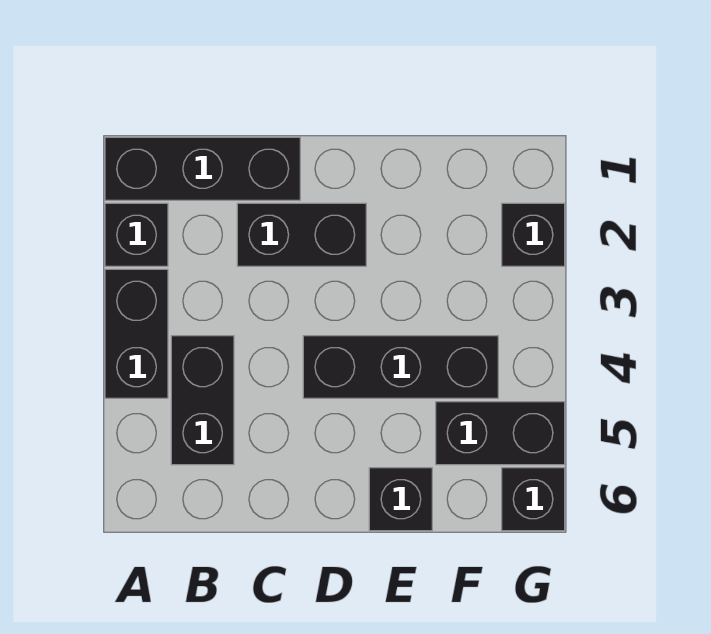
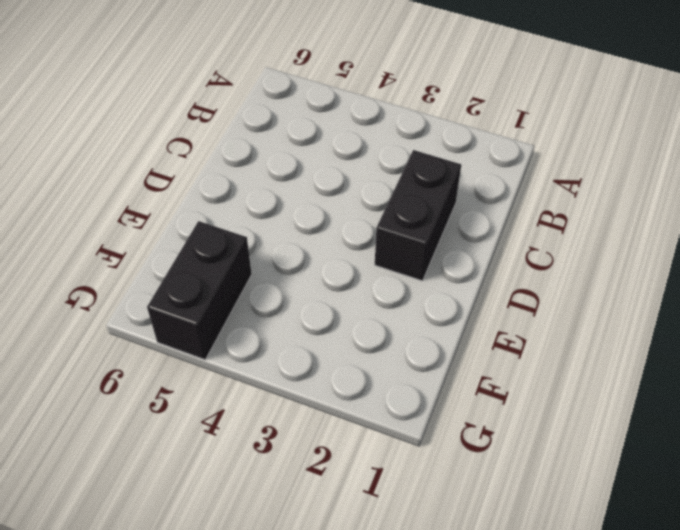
none -> black brick A1:C1 level 1
none -> black brick A2 level 1

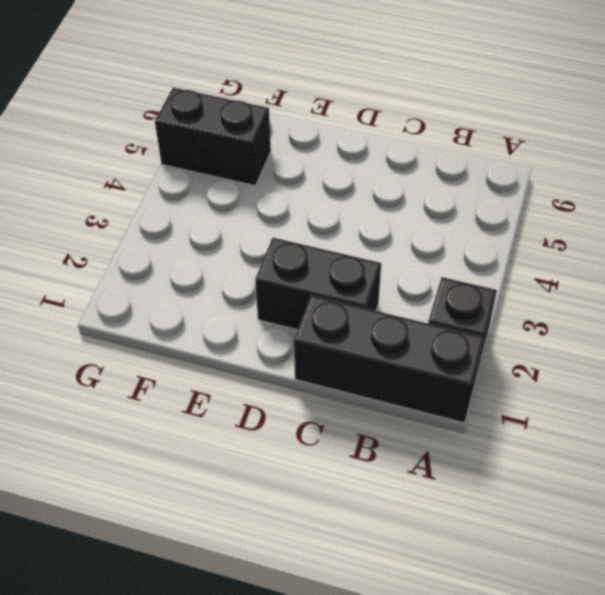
none -> black brick A3:A4 level 1
none -> black brick B4:B5 level 1

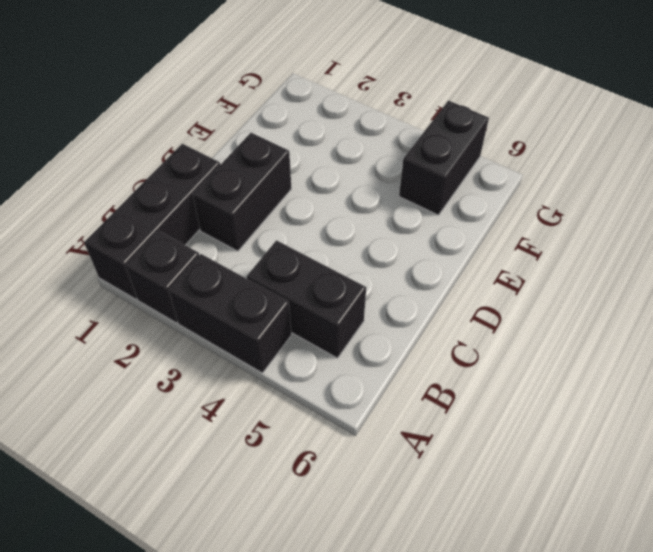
none -> black brick D4:F4 level 1
none -> black brick E6 level 1

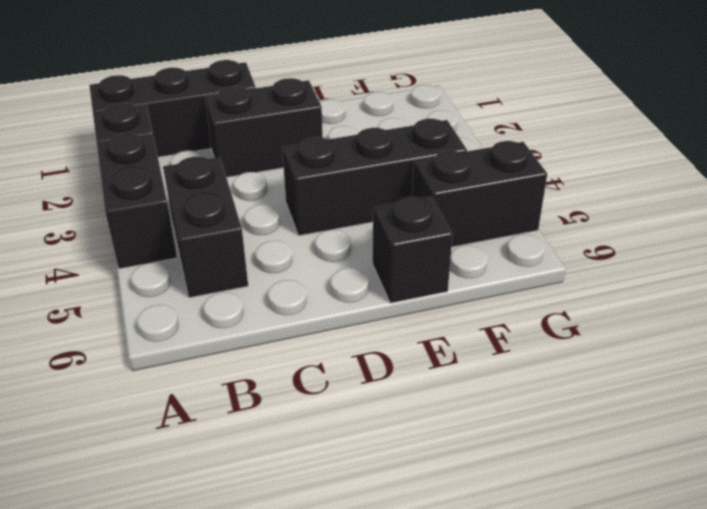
none -> black brick G2 level 1
none -> black brick G6 level 1

